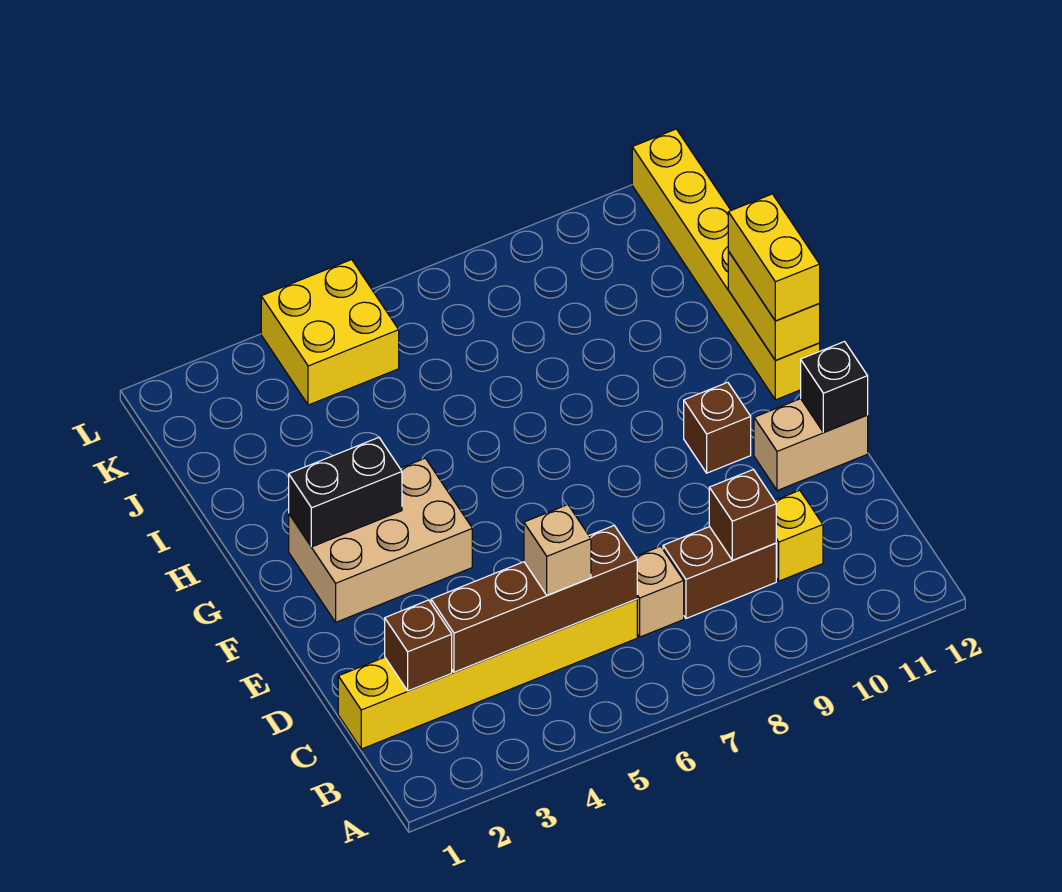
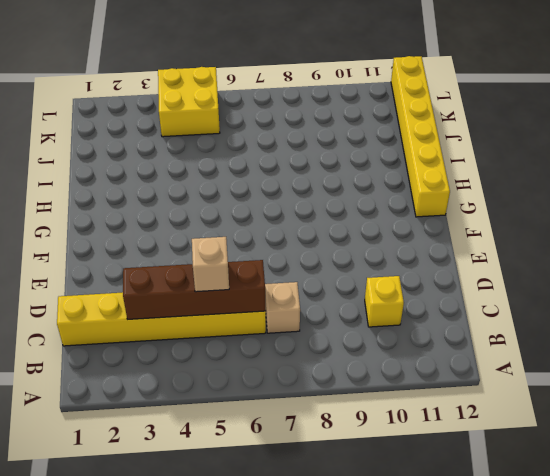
none -> brown brick C8:C9 level 1
none -> tan brick E11:E12 level 1
none -> tan brick F2:G4 level 1

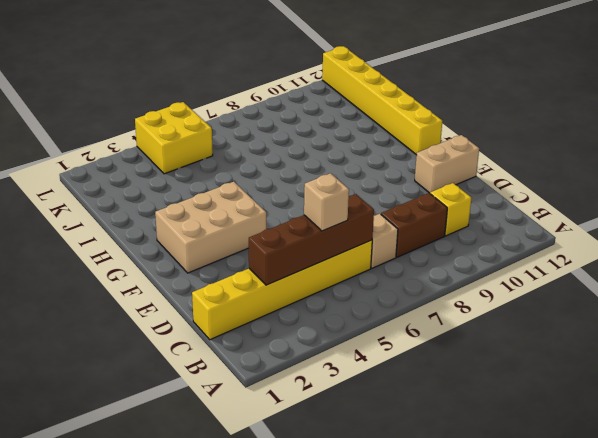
none -> brown brick F10 level 1
none -> brown brick C2 level 2
none -> brown brick C9 level 2

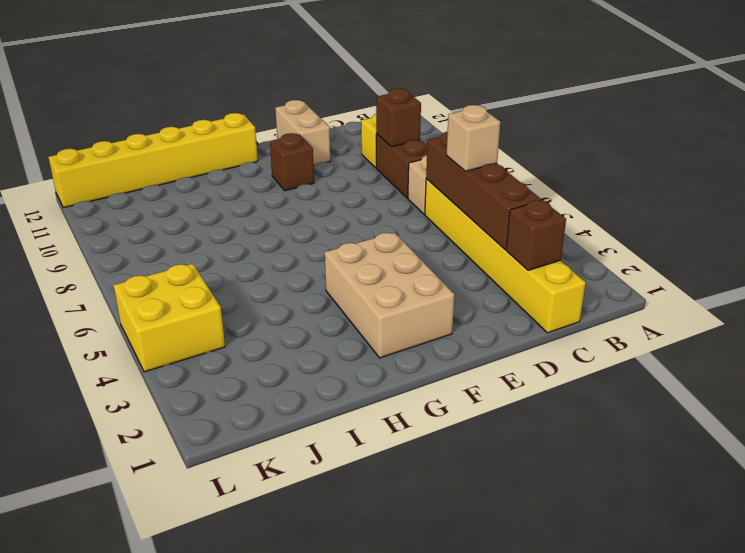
none -> black brick E12 level 2
none -> black brick G2:G3 level 2
none -> yellow brick G12:H12 level 2

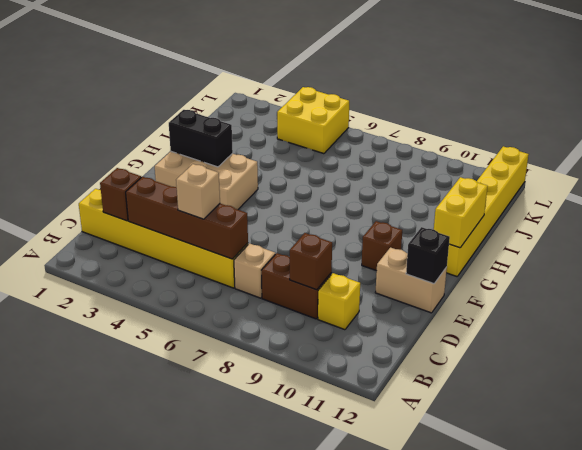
none -> yellow brick G12:H12 level 3

